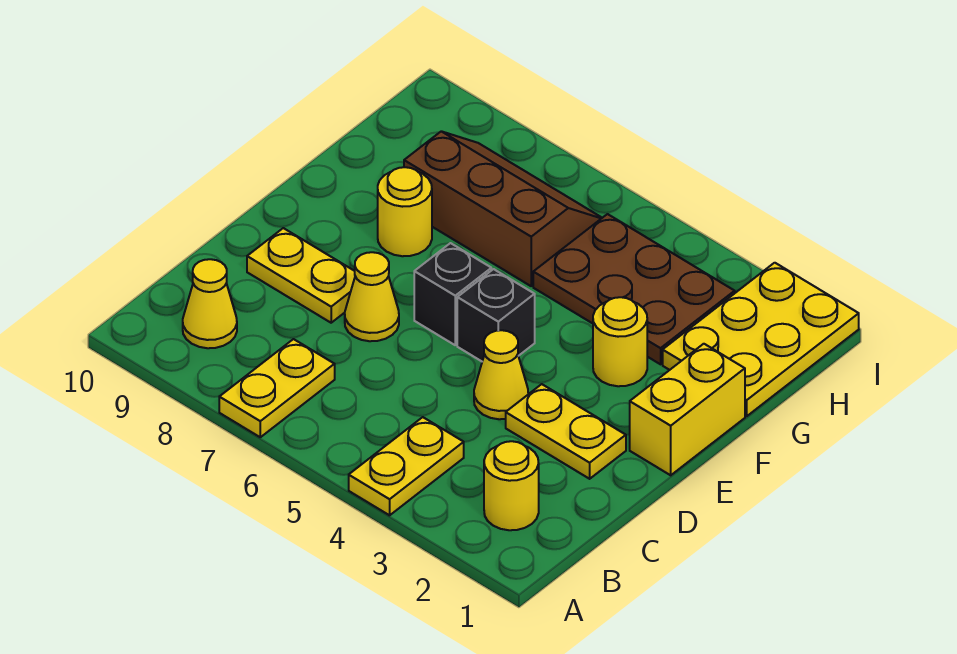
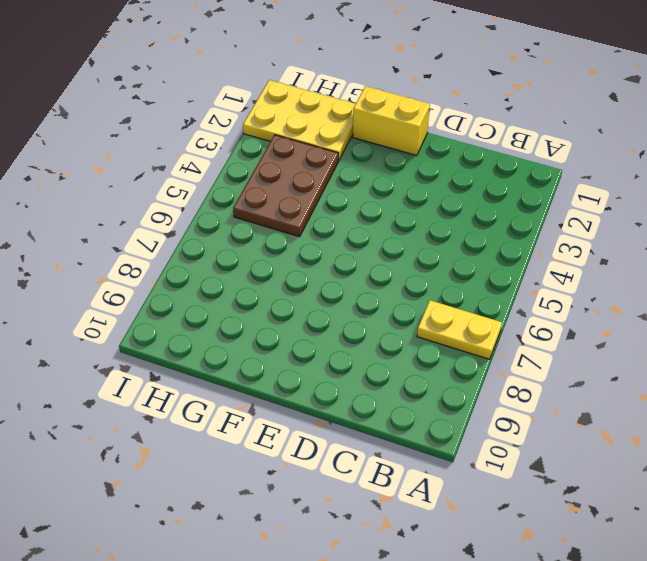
none -> yellow plate A4:B4 level 1
none -> yellow round brick B2 level 1
none -> yellow cone B9 level 1

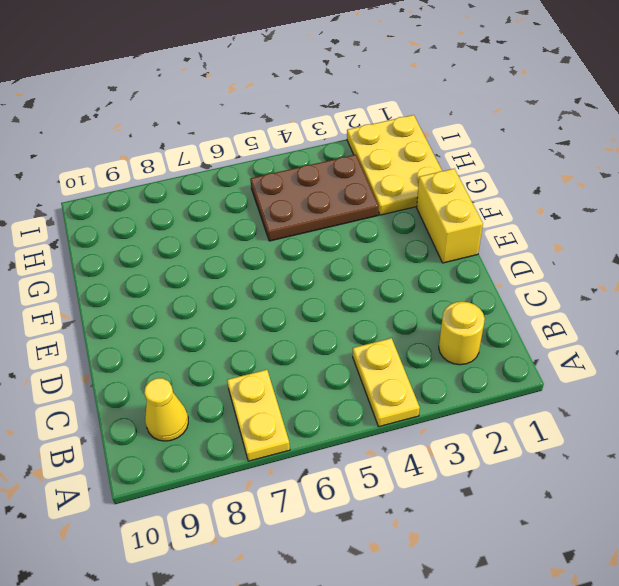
none -> yellow plate D2:D3 level 1
none -> yellow cone D4 level 1
none -> yellow cone D7 level 1

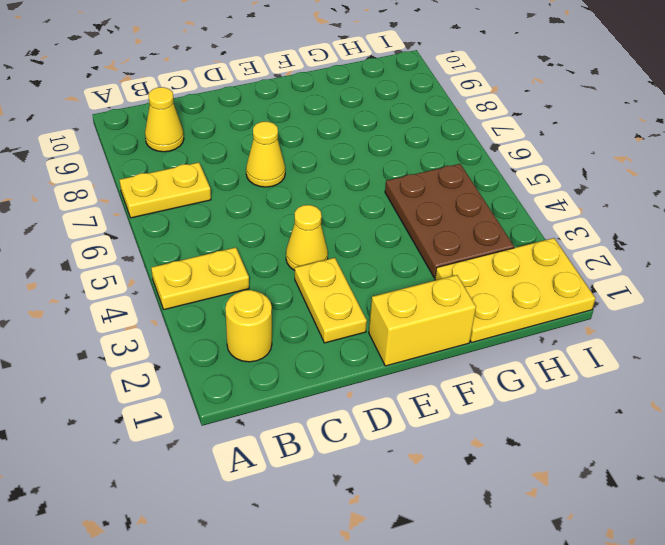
none -> yellow plate D8:D9 level 1
none -> black brick E5 level 1
none -> black brick E6 level 1

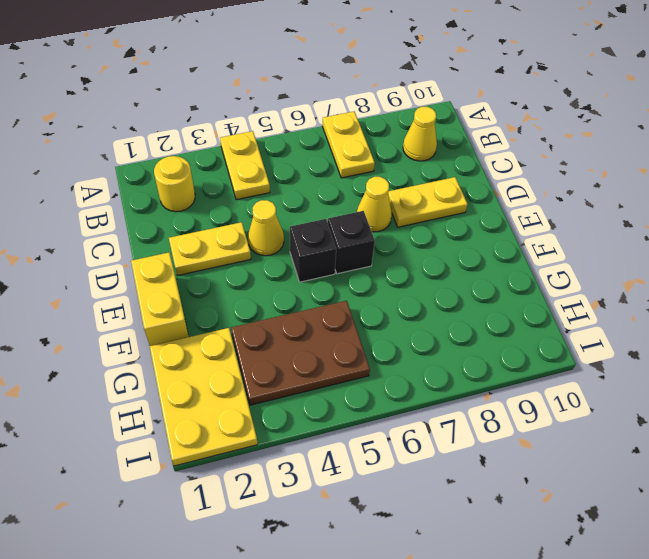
none -> yellow round brick F3 level 1
none -> yellow round brick F8 level 1
none -> brown slope G6:H8 level 1 top G

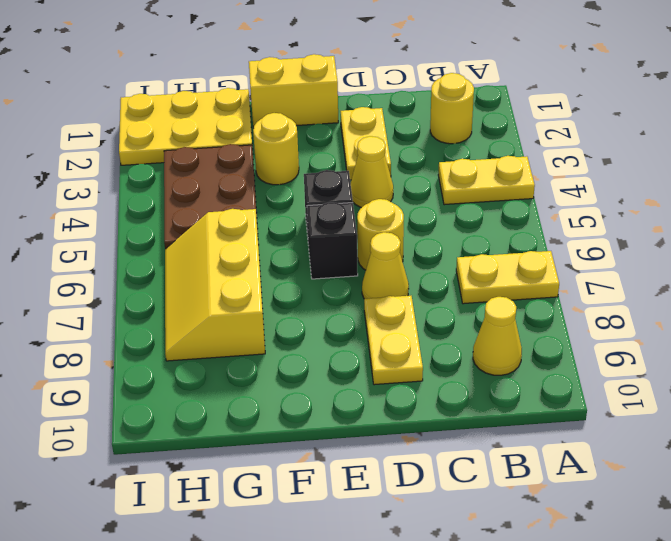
yellow round brick D6 level 1 -> yellow round brick F8 level 1
yellow slope G6:H8 level 1 top G -> brown slope G6:H8 level 1 top G

